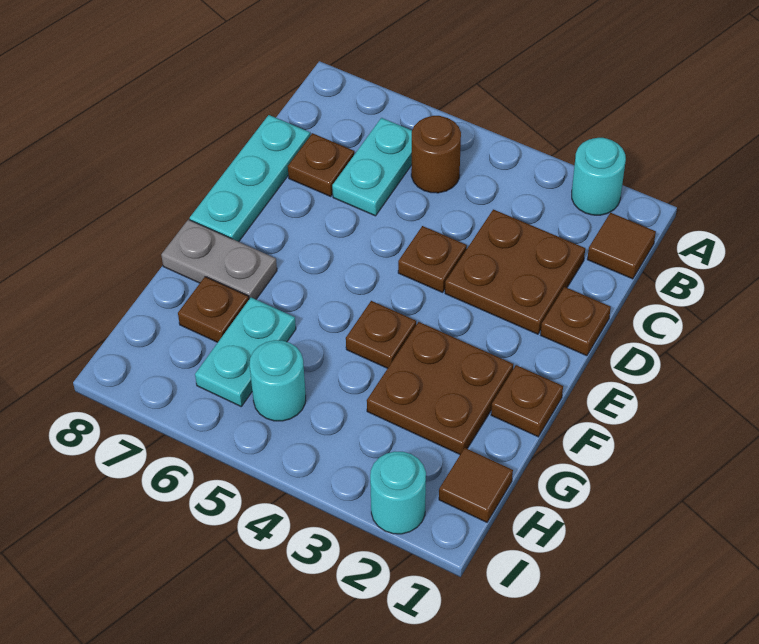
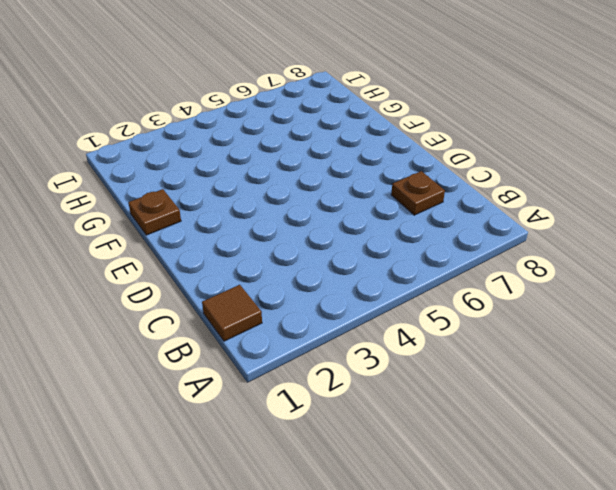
none -> cyan round brick A2 level 1
none -> brown round brick B5 level 1
none -> cyan plate B6:C6 level 1

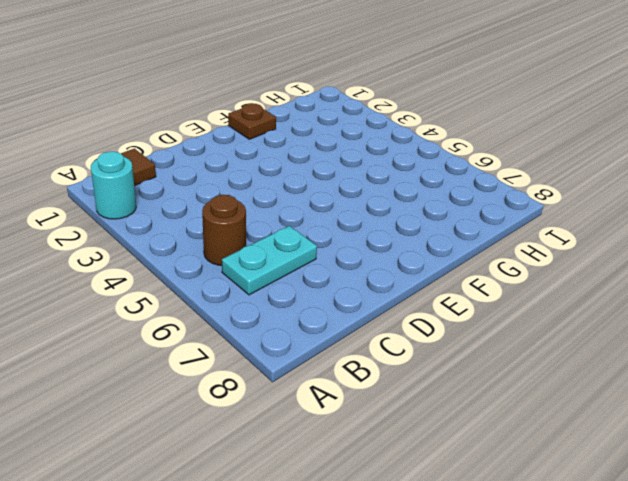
none -> brown plate C2:D3 level 1
none -> brown plate C7 level 1
none -> cyan plate C8:E8 level 1

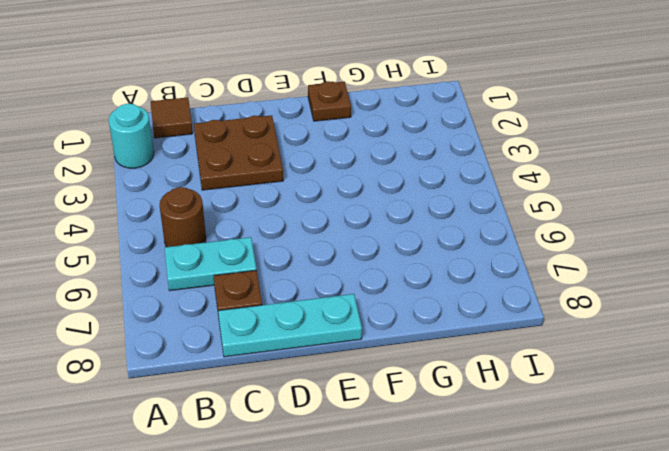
none -> brown plate D1 level 1
none -> brown plate D4 level 1
none -> brown plate F2:G3 level 1

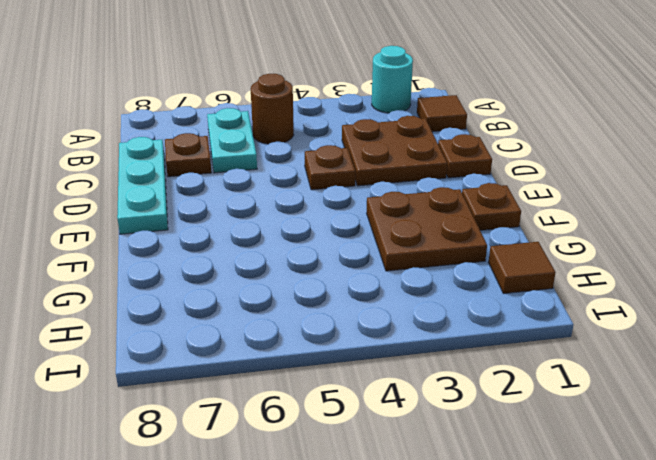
none -> brown plate F4 level 1
none -> grey plate F7:F8 level 1
none -> cyan plate G6:H6 level 1

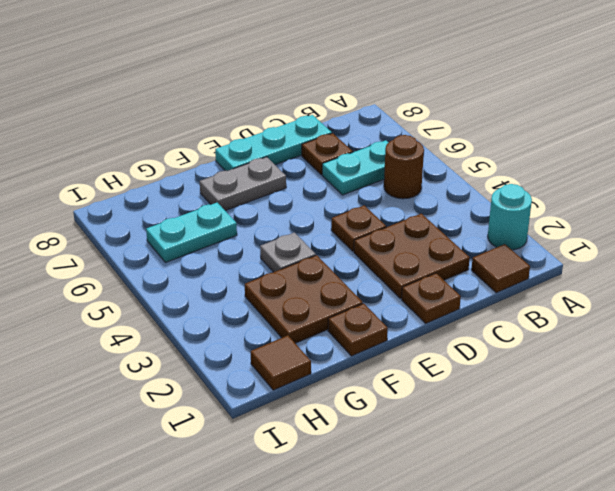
grey plate E7:F7 level 1 -> grey plate F7:F8 level 1
grey plate F4 level 1 -> brown plate F4 level 1
none -> brown plate G7 level 1
none -> cyan round brick H5 level 1
none -> cyan round brick I2 level 1

